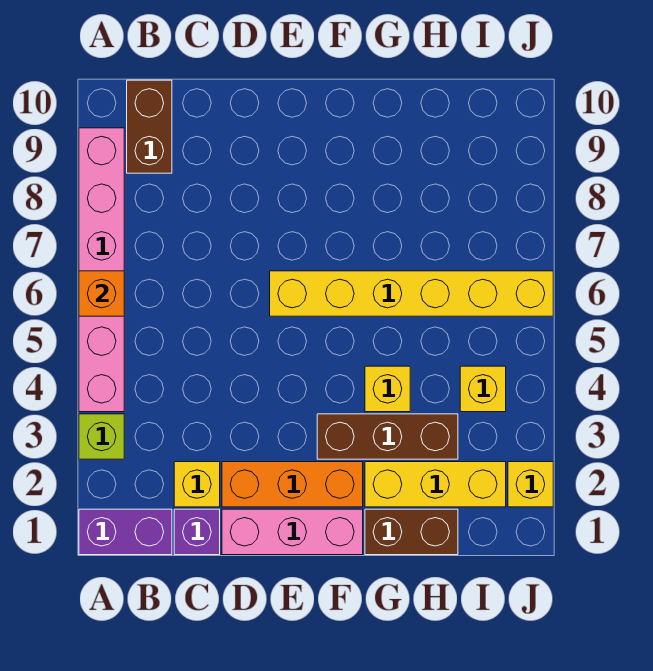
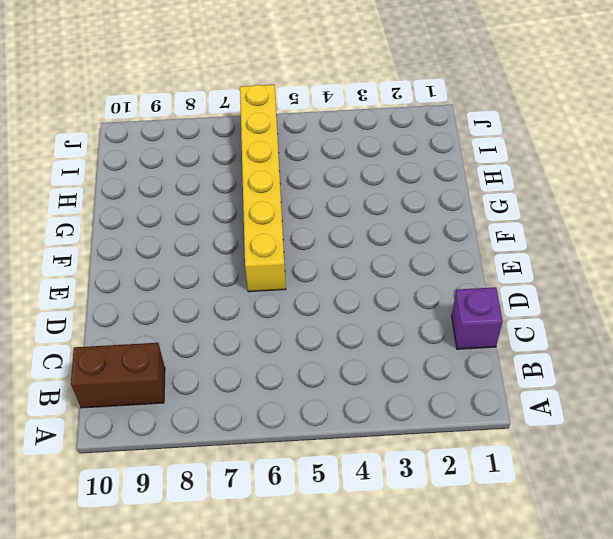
none -> purple brick A1:B1 level 1
none -> lime brick A3 level 1
none -> pink brick A4:A9 level 1

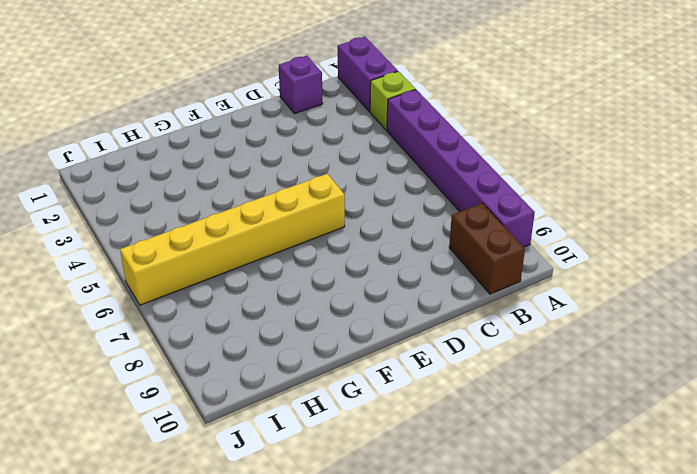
purple brick A1:A2 level 1 -> purple brick A1:B1 level 1
purple brick A4:A9 level 1 -> pink brick A4:A9 level 1
none -> yellow brick C2 level 1
none -> pink brick D1:F1 level 1
none -> orange brick D2:F2 level 1

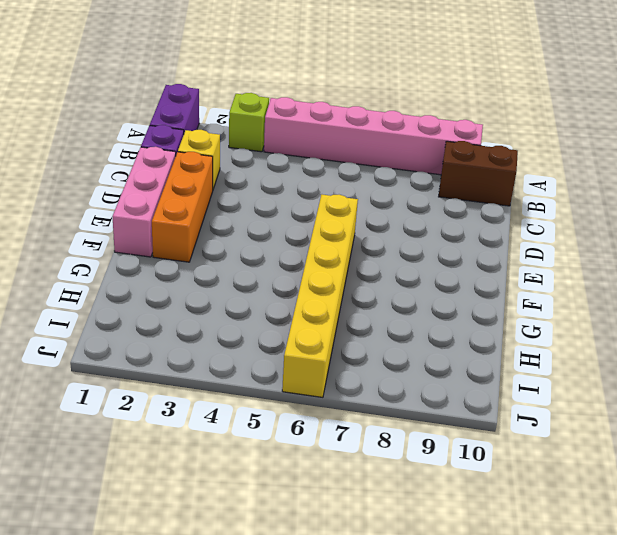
none -> brown brick F3:H3 level 1
none -> brown brick G1:H1 level 1
none -> yellow brick G2:I2 level 1

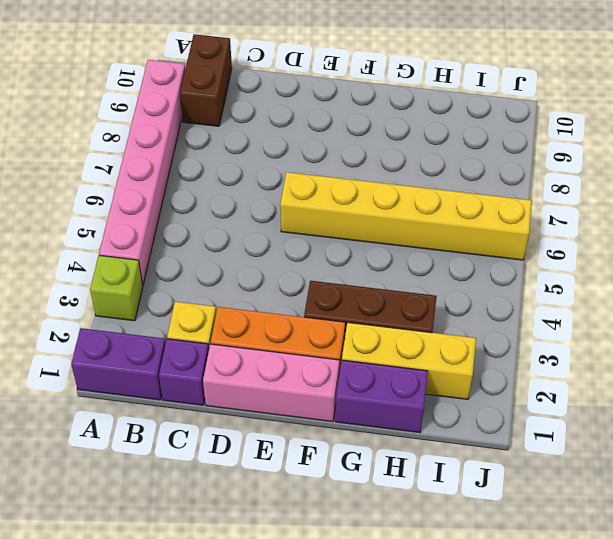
purple brick G1:H1 level 1 -> brown brick G1:H1 level 1
none -> yellow brick G4 level 1
none -> yellow brick I4 level 1
none -> yellow brick J2 level 1

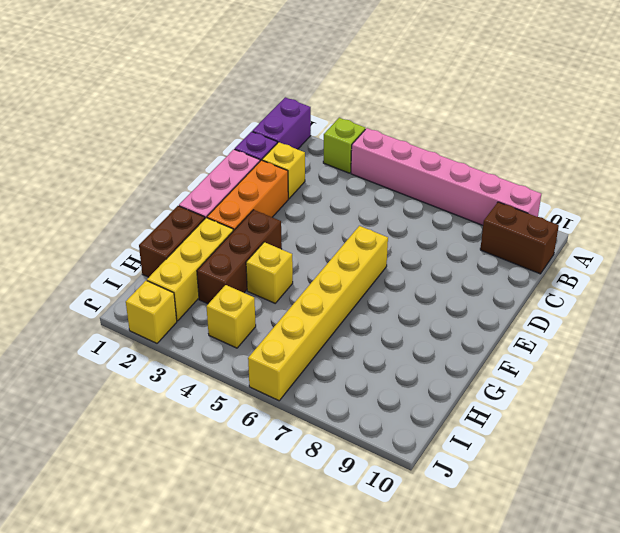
none -> orange brick A6 level 2

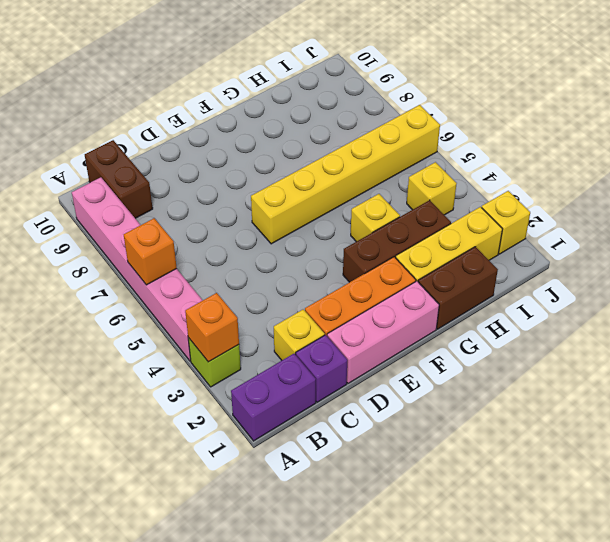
orange brick A3 level 2 -> none

